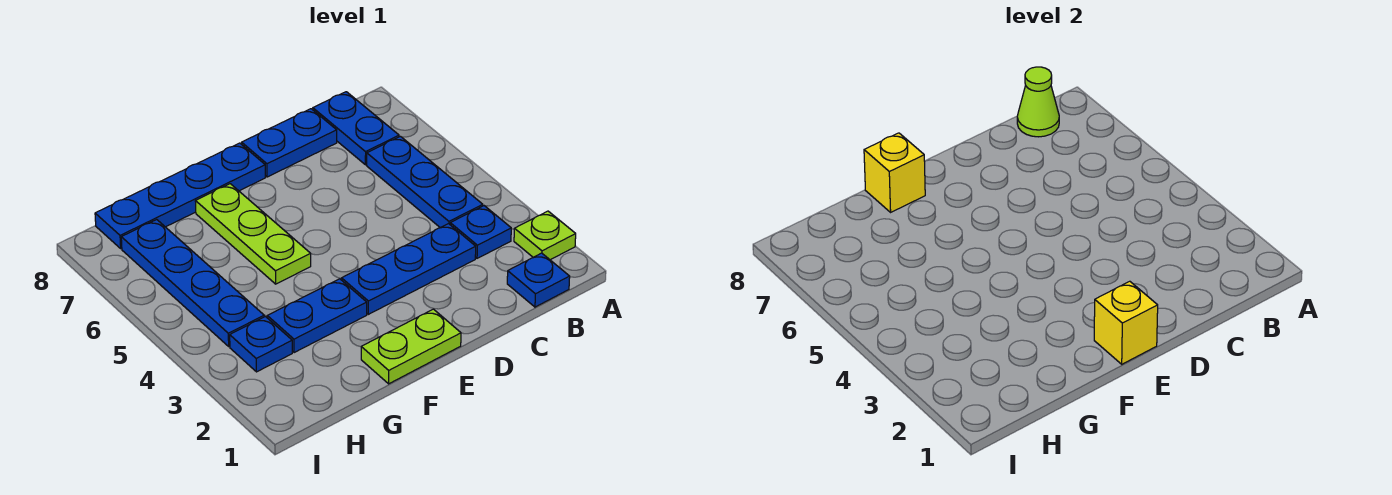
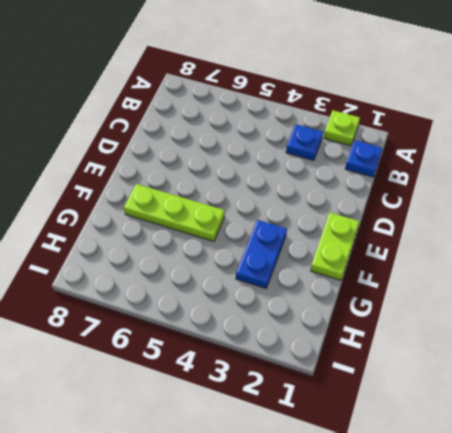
none -> blue plate B4:B6 level 1
none -> blue plate B7:B8 level 1
none -> blue plate C3:E3 level 1

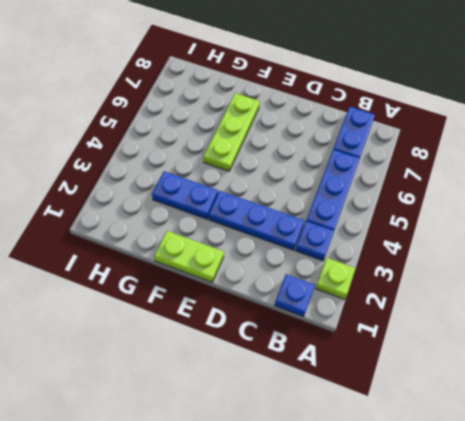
none -> blue plate C8:D8 level 1
none -> blue plate E8:H8 level 1
none -> blue plate H3 level 1

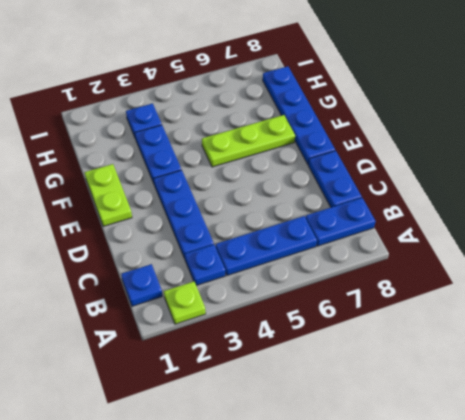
none -> blue plate H4:H7 level 1
none -> lime cone B8 level 2
none -> yellow brick E1 level 2

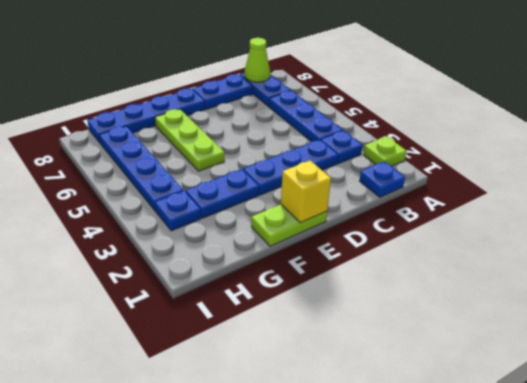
none -> yellow brick F8 level 2

